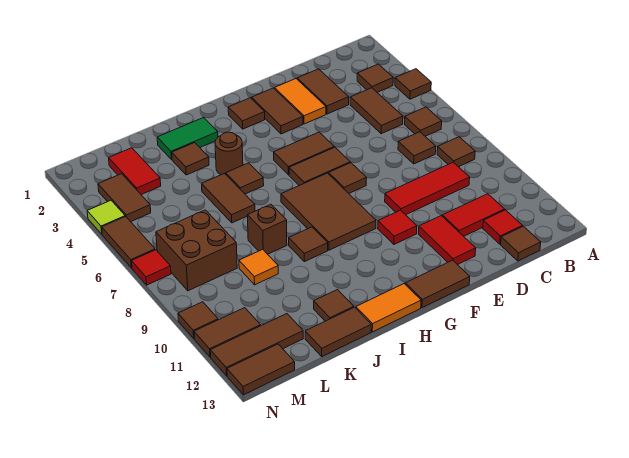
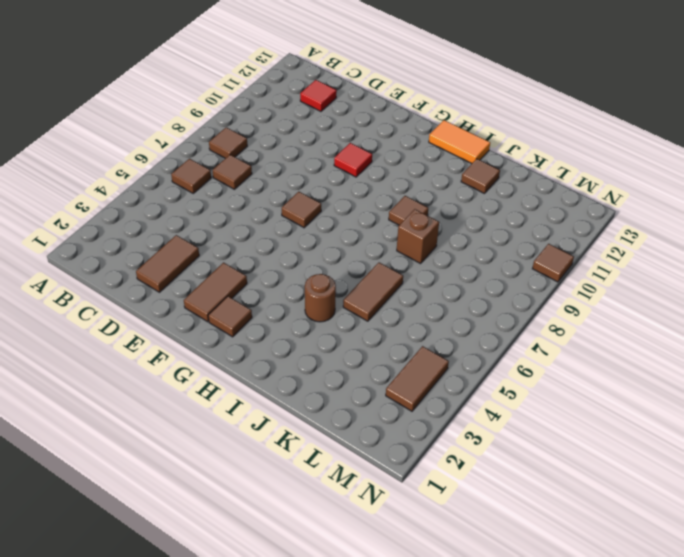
none -> brown tile A4 level 1
none -> brown tile B3 level 1
none -> brown tile C4:C5 level 1
none -> red tile C9:E9 level 1

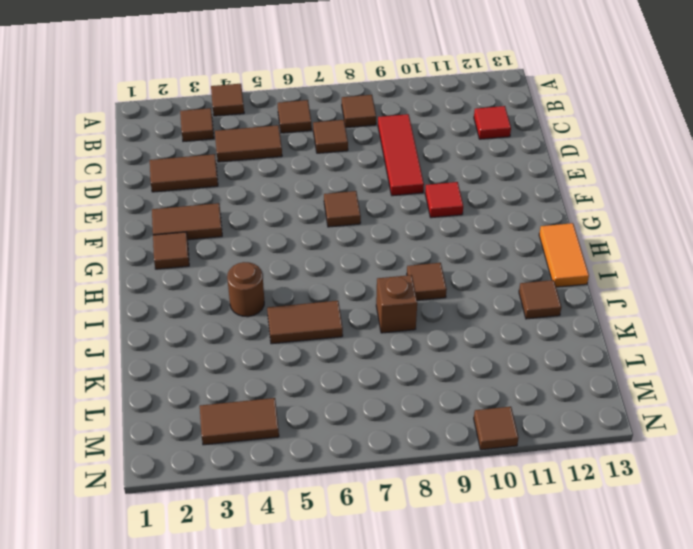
none -> red tile C11:D11 level 1
none -> brown tile C13 level 1
none -> orange tile E2:E3 level 1
none -> red tile E11:E12 level 1

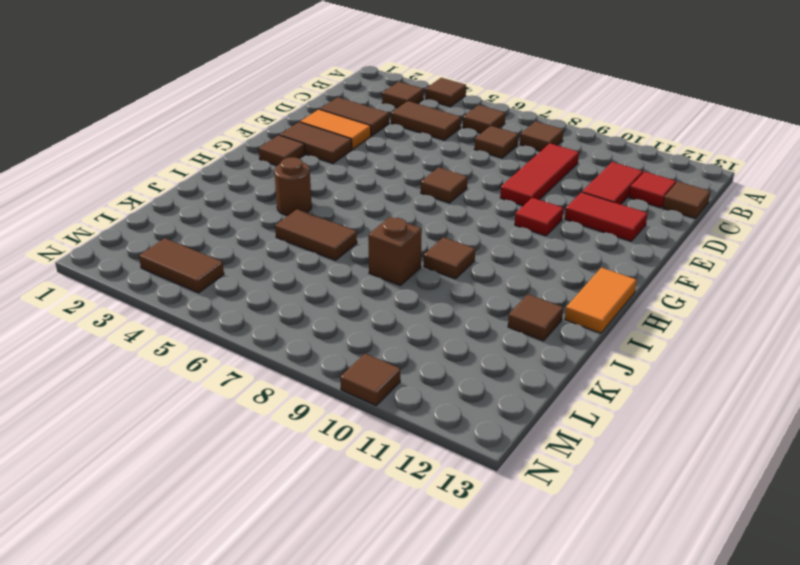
none -> brown tile F5:G5 level 1
none -> brown tile F6:G6 level 1
none -> brown tile F13:G13 level 1
none -> brown tile G7:H9 level 1

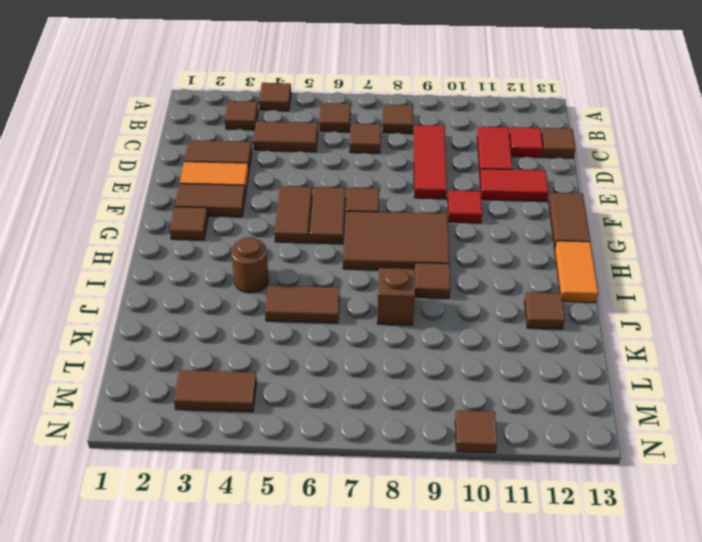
none -> green tile I2:J2 level 1
none -> brown tile I5 level 1
none -> brown tile J3 level 1
none -> brown tile J13:K13 level 1

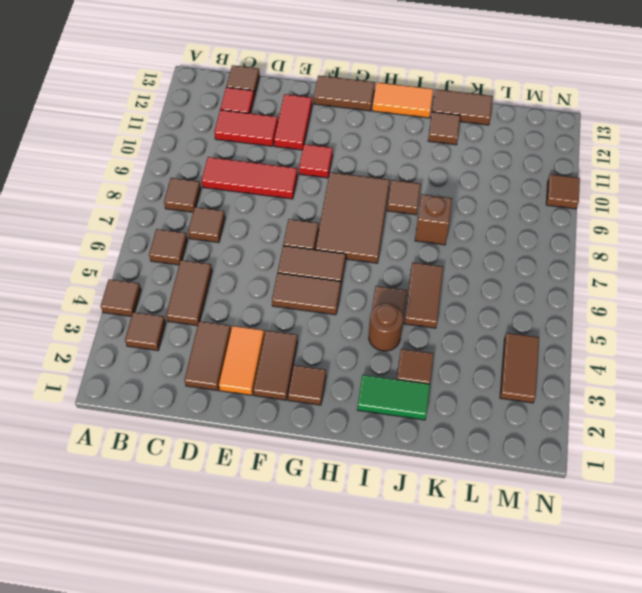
none -> orange tile K9 level 1
none -> red tile L2:L3 level 1
none -> brown brick L7:M8 level 1
none -> brown tile L12:N12 level 1

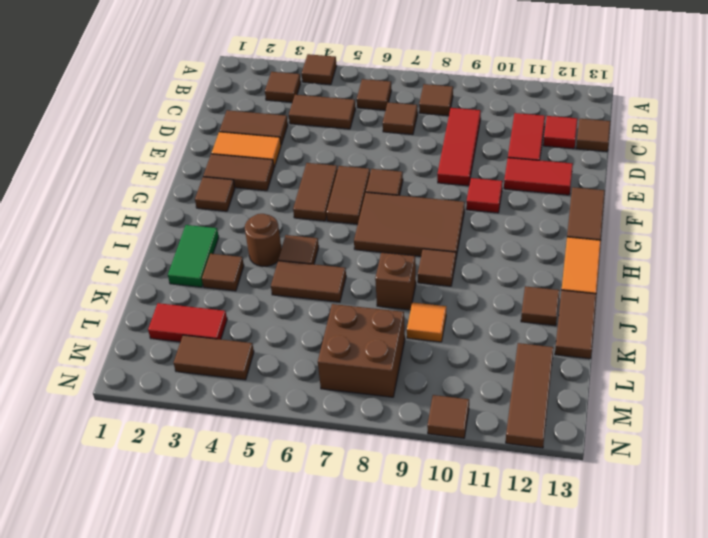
none -> brown tile M11:N11 level 1
none -> brown tile M13:N13 level 1
none -> lime tile N4 level 1
none -> brown tile N5:N6 level 1

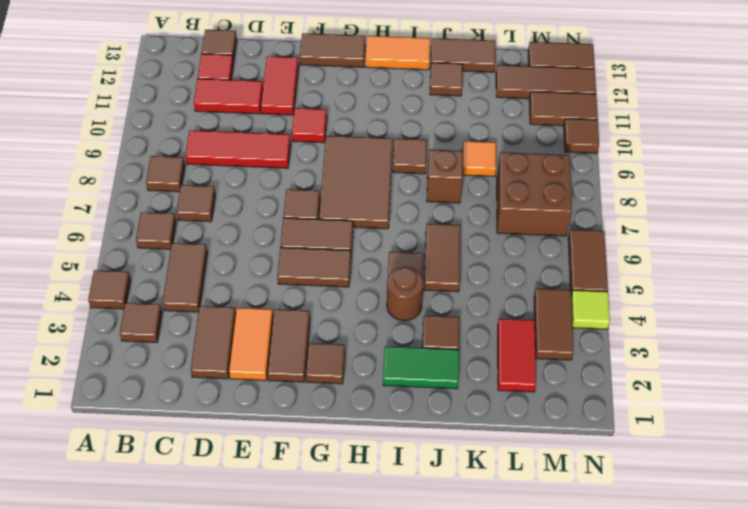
none -> red tile N7 level 1

